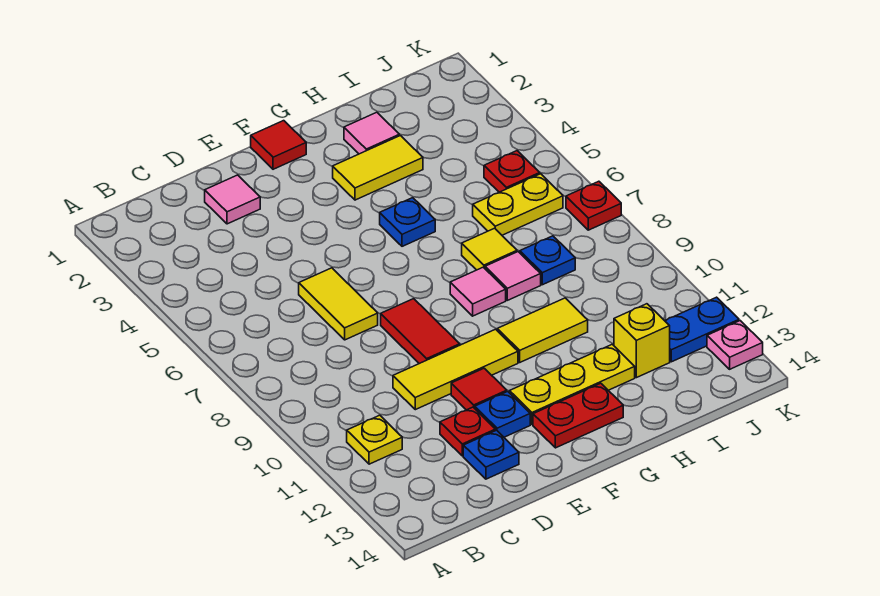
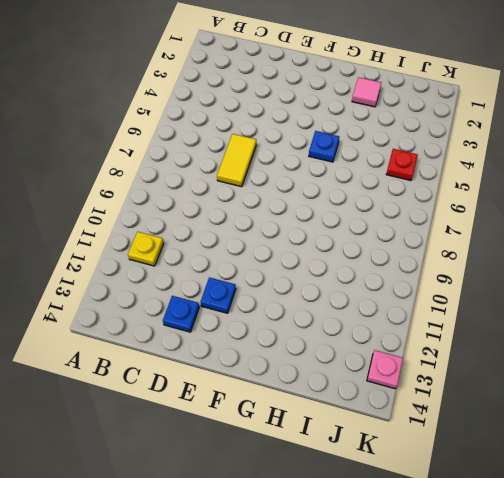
none -> pink tile D2 level 1
none -> yellow tile D10:F10 level 1
none -> red plate D12 level 1

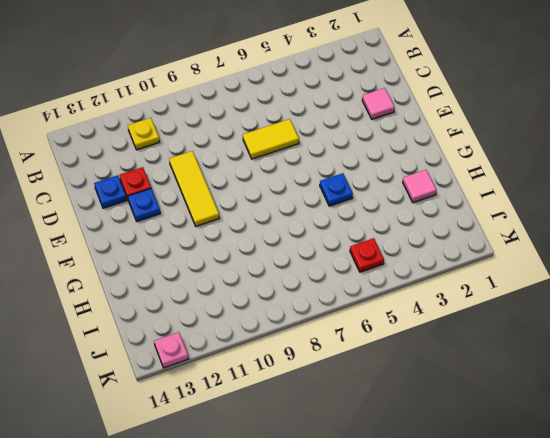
none -> red tile E8:E9 level 1
none -> red tile E11 level 1
none -> red tile F1 level 1

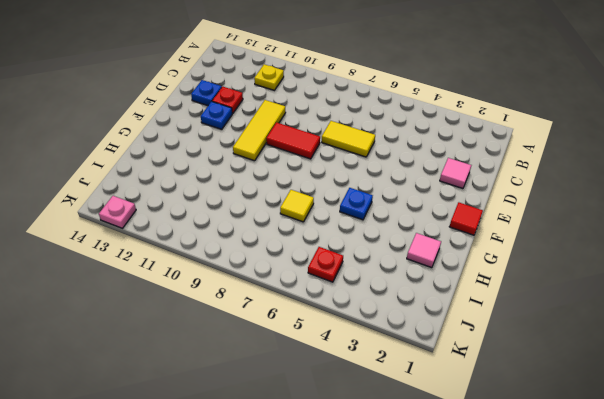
none -> red tile E11 level 1
none -> yellow plate F12:H12 level 1
none -> red plate F13:G13 level 1

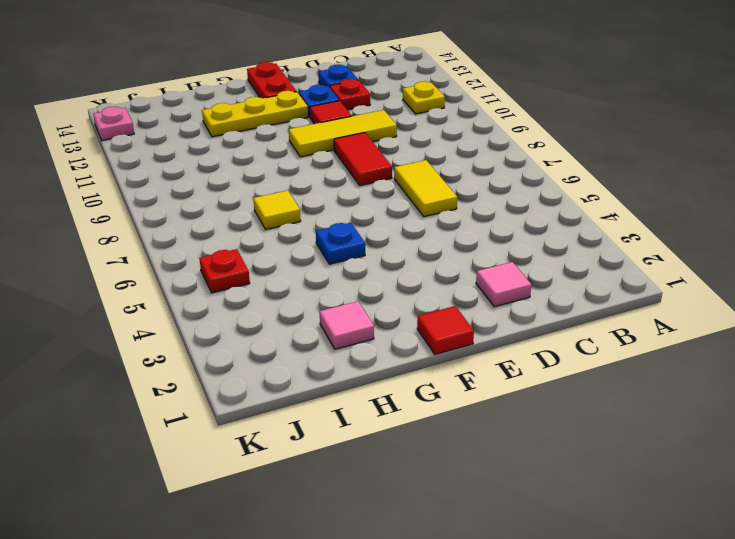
red plate F13:F14 level 1 -> red plate F13:G13 level 1
none -> yellow tile G3:H3 level 1
none -> pink tile G8 level 1
none -> yellow tile G10:H10 level 1

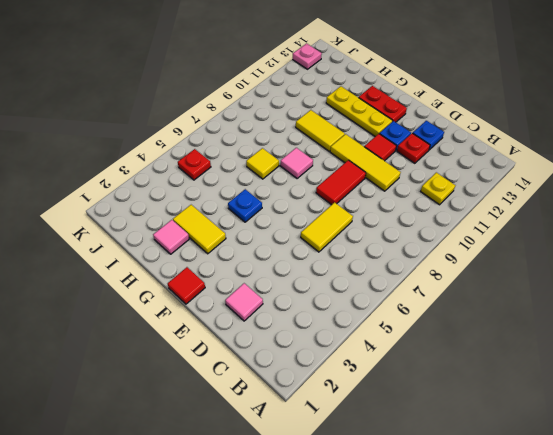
none -> pink tile H8 level 1
none -> yellow plate I6:J6 level 1
none -> blue plate I8 level 1

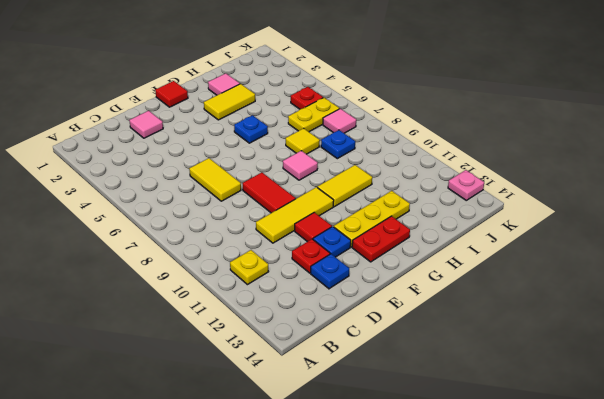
pink tile J7 level 1 -> pink tile H8 level 1
none -> yellow brick I12 level 1
none -> blue plate J12:K12 level 1
none -> red plate K7 level 1

